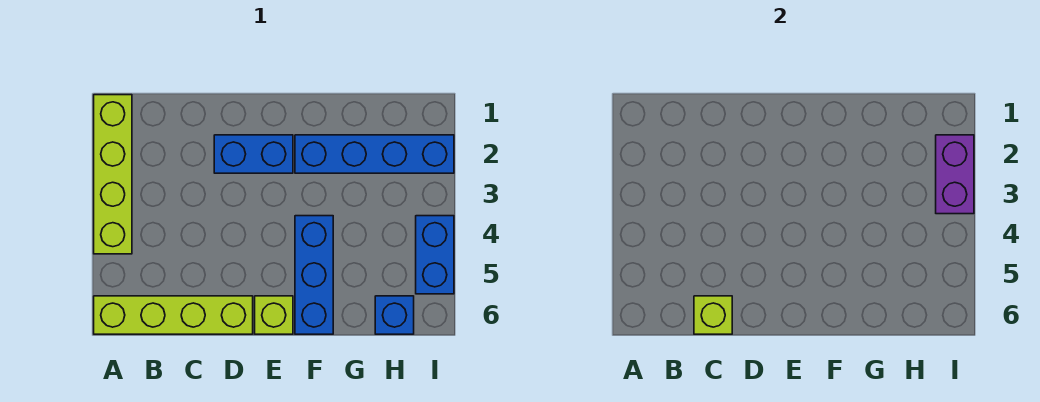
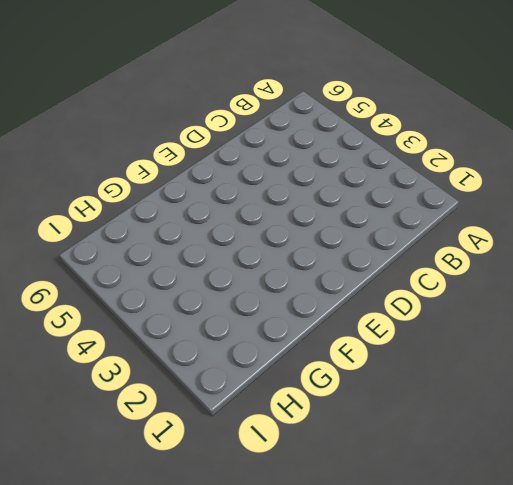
none -> lime brick A1:A4 level 1
none -> lime brick A6:D6 level 1

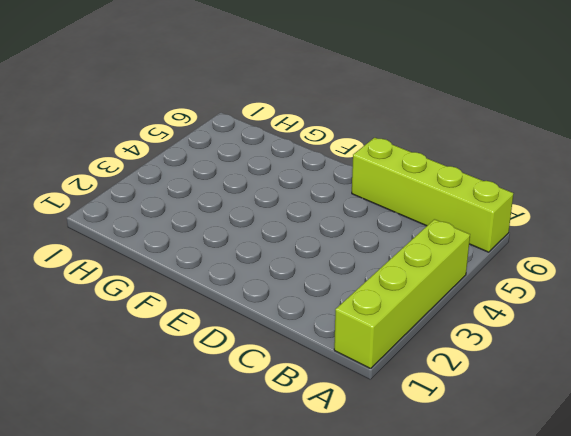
none -> blue brick D2:E2 level 1
none -> lime brick E6 level 1

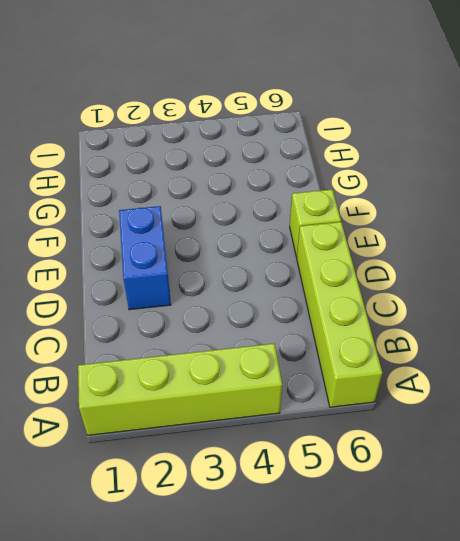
none -> blue brick F2:I2 level 1
none -> blue brick F4:F6 level 1

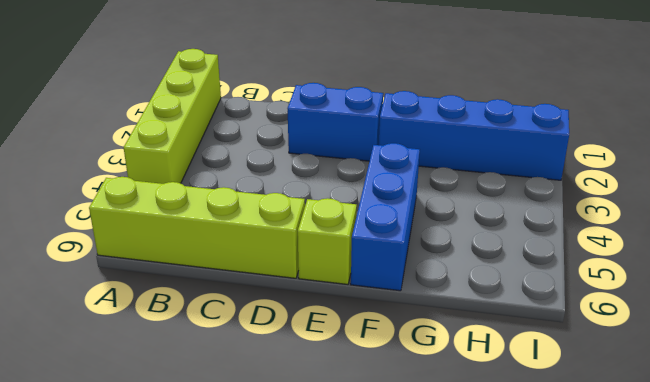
none -> blue brick H6 level 1
none -> blue brick I4:I5 level 1

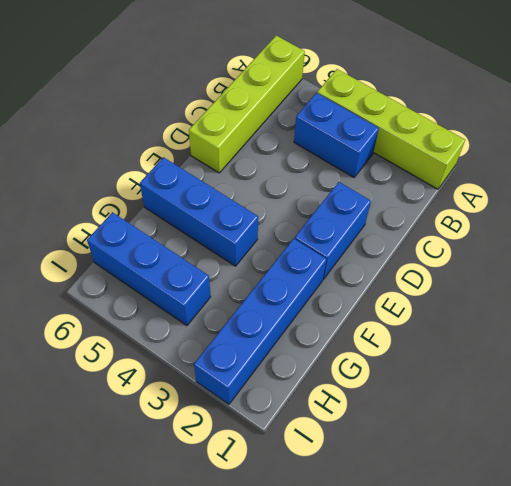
blue brick B3:B4 level 1 -> blue brick I4:I5 level 1
blue brick H4:H6 level 1 -> blue brick H6 level 1
none -> lime brick E6 level 1
none -> lime brick C6 level 2

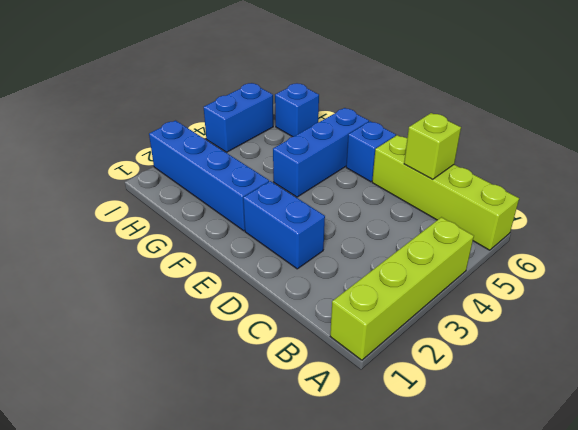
blue brick E6 level 1 -> lime brick E6 level 1
none -> purple brick I2:I3 level 2

